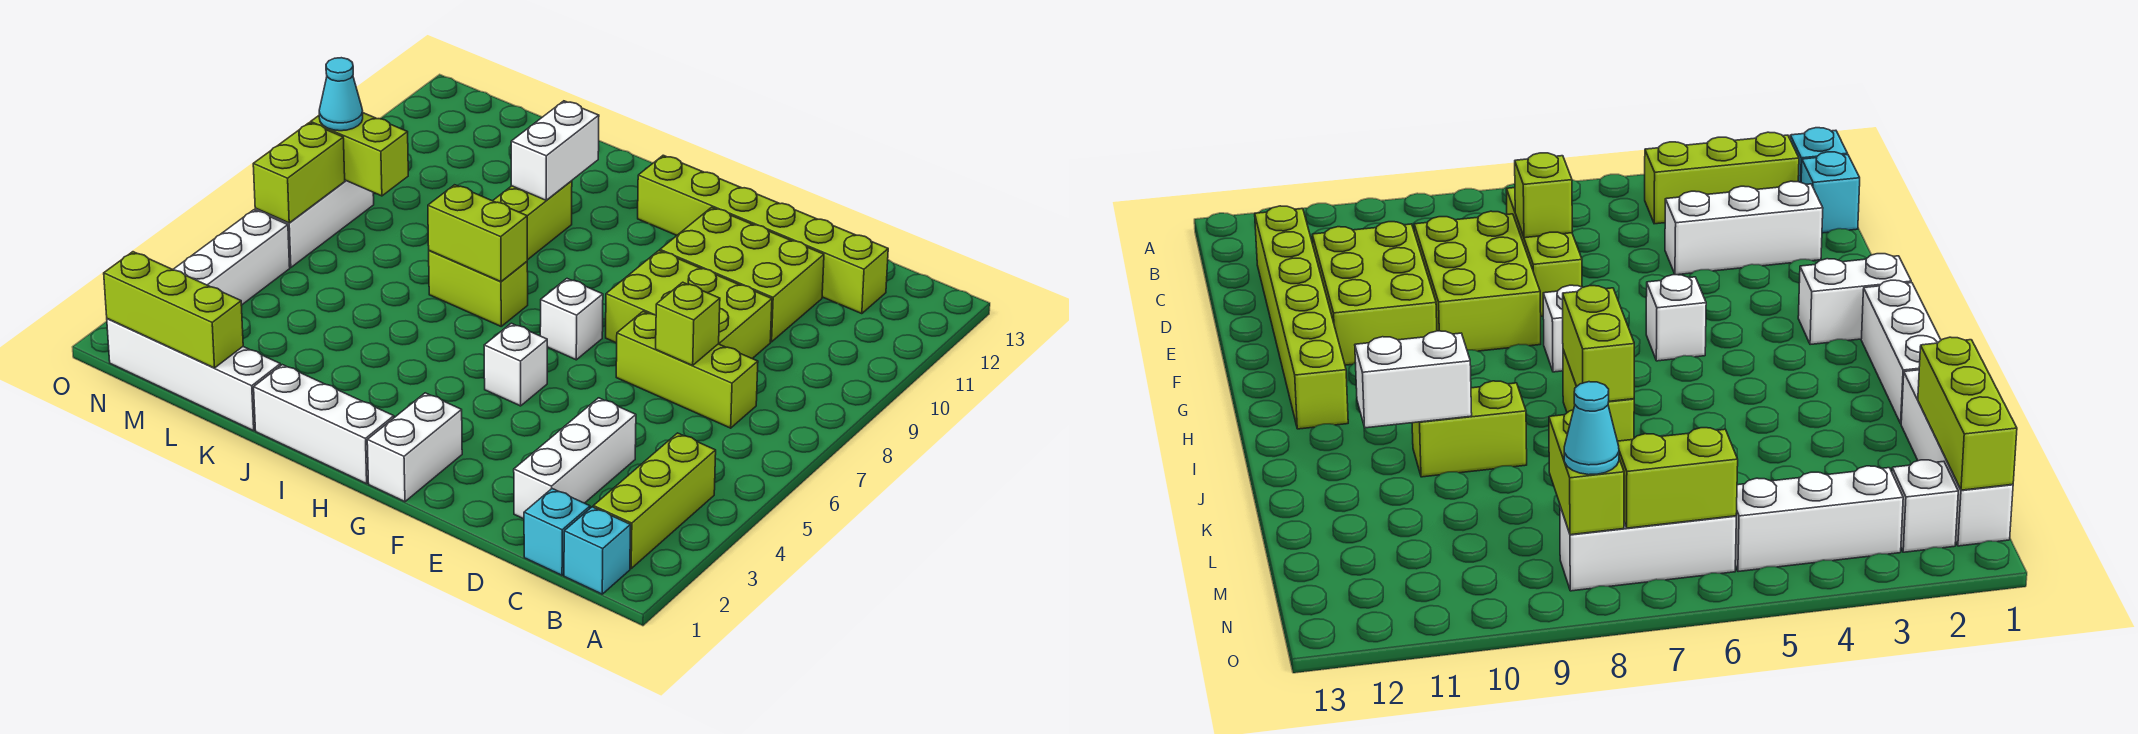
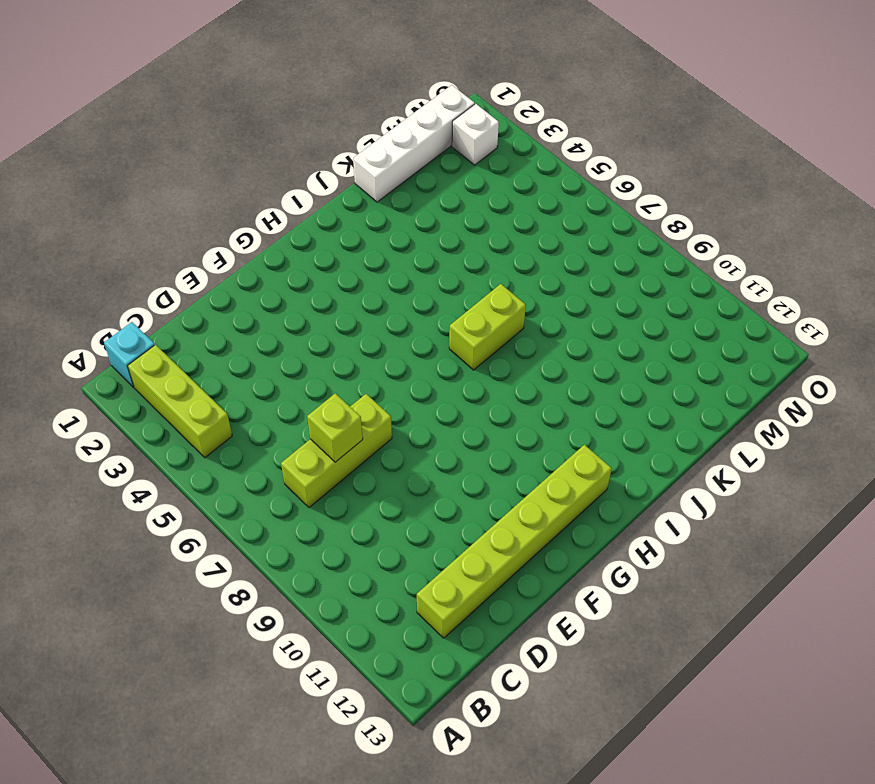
none -> cyan brick C1 level 1
none -> white brick D2:D4 level 1
none -> lime brick D8:F9 level 1

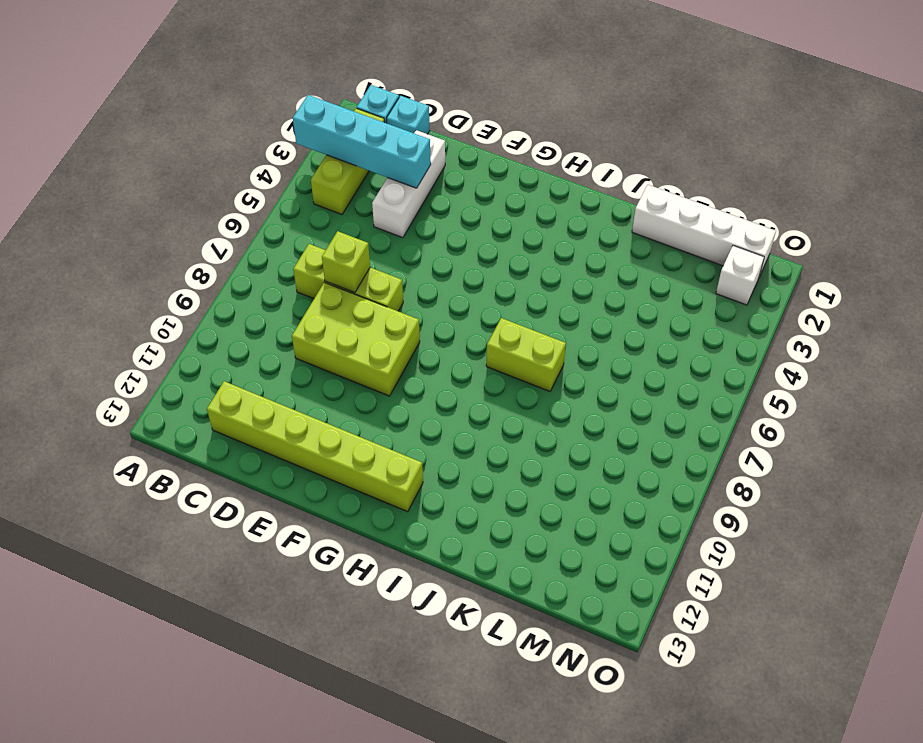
cyan brick A3:D3 level 2 -> none
none -> lime brick D10:F11 level 1
none -> white brick G1:G2 level 1
none -> white brick G5 level 1

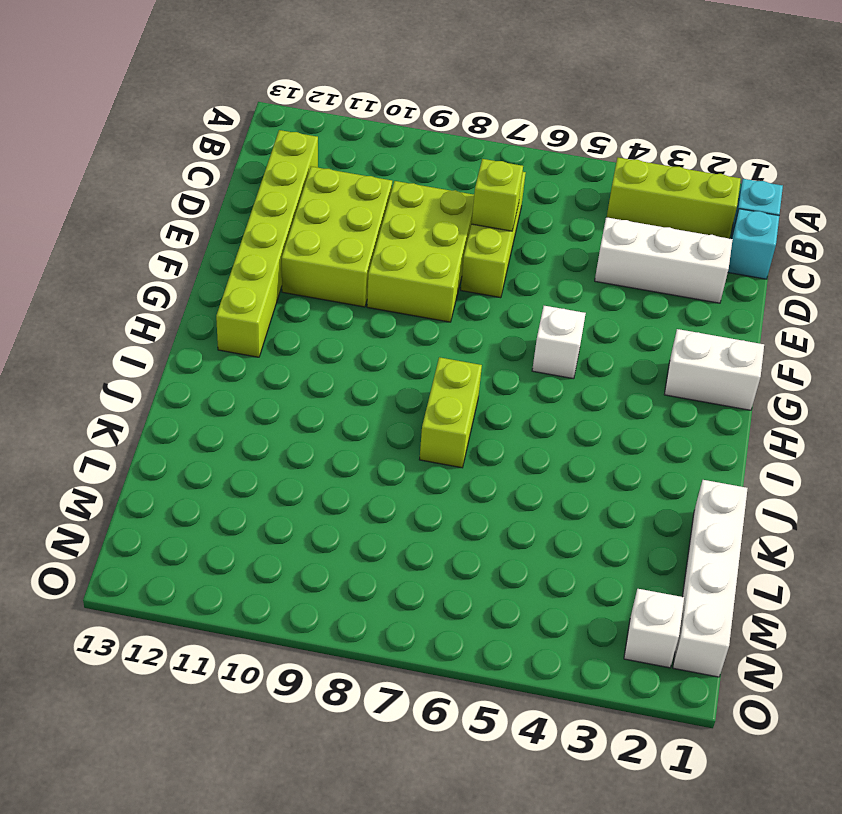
none -> white brick G7 level 1
none -> white brick H1:J1 level 1
none -> lime brick J9:J10 level 1

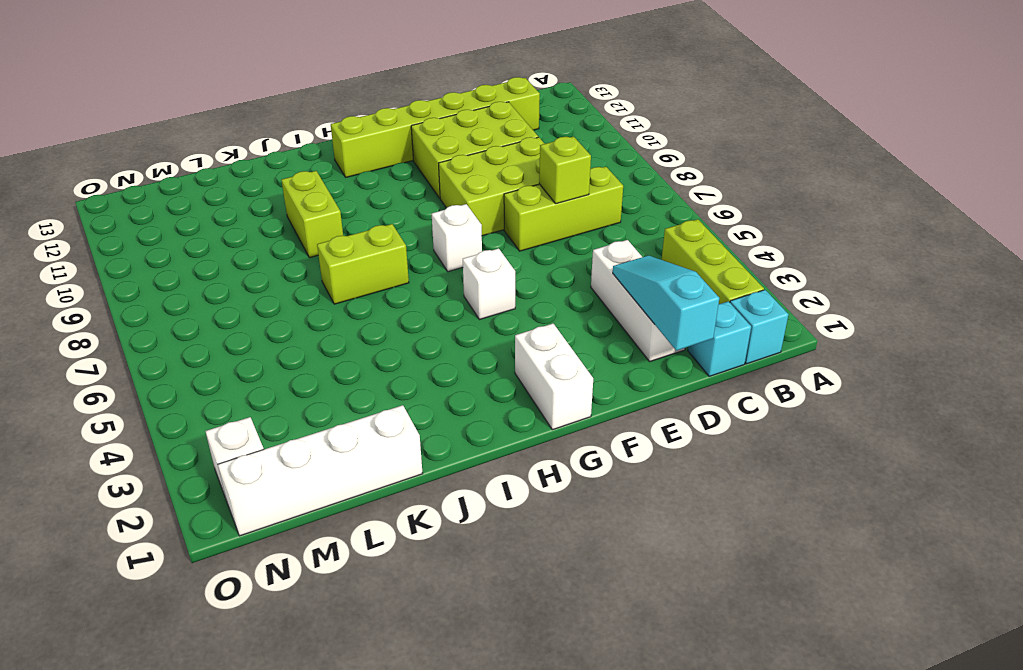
cyan slope D1:D3 level 2 top 1 -> none
none -> white brick H1:J1 level 1
none -> white brick N3:N5 level 1
none -> white brick N6:N8 level 1

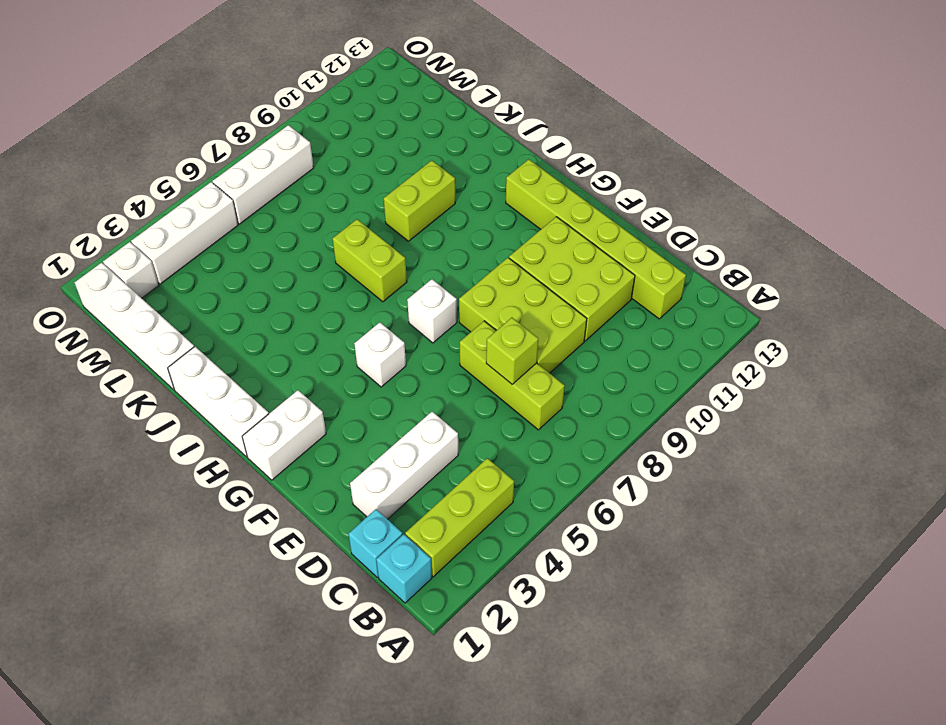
none -> lime brick I7:J7 level 2
none -> white brick J10:J11 level 2
none -> lime brick L1:N1 level 2

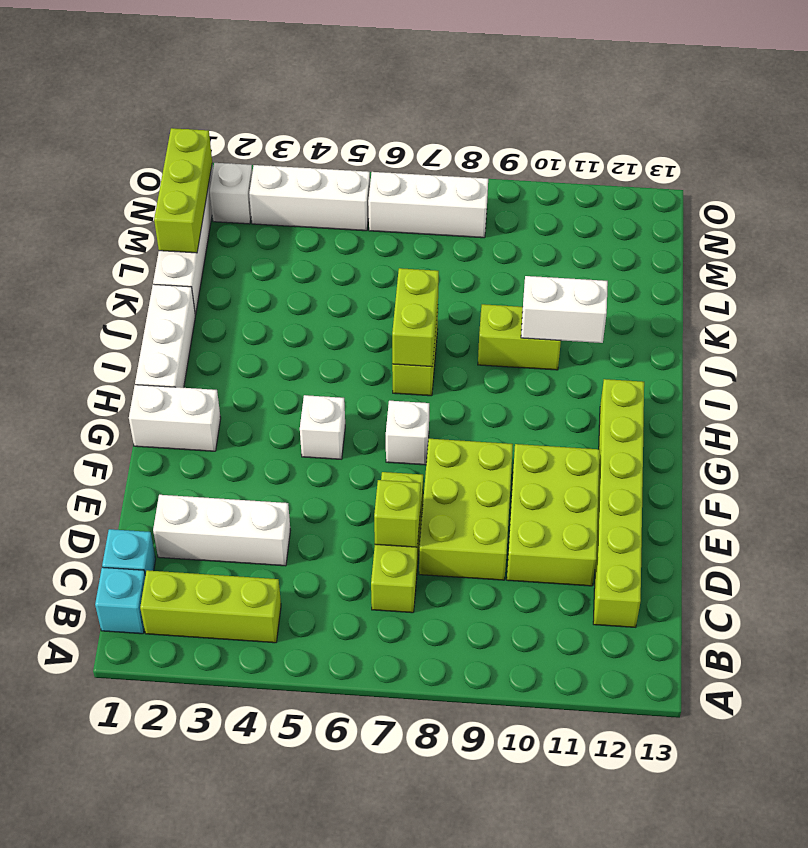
none -> lime brick M8:N8 level 2
none -> lime brick N6:N7 level 2
none -> cyan cone N8 level 3

